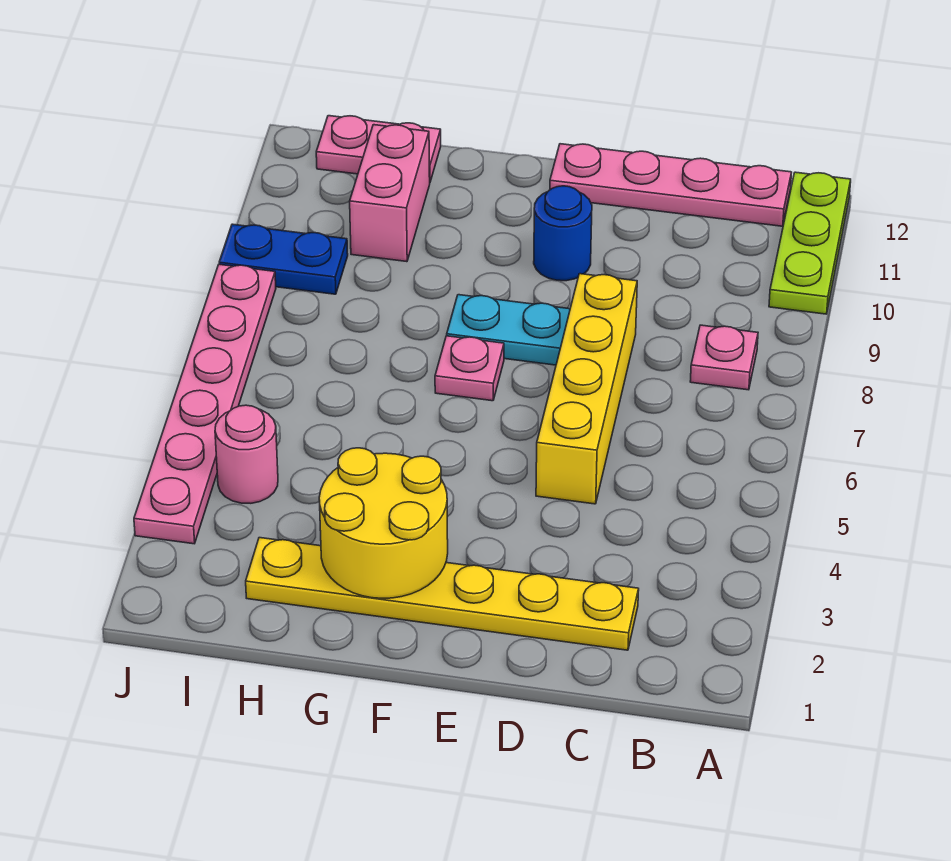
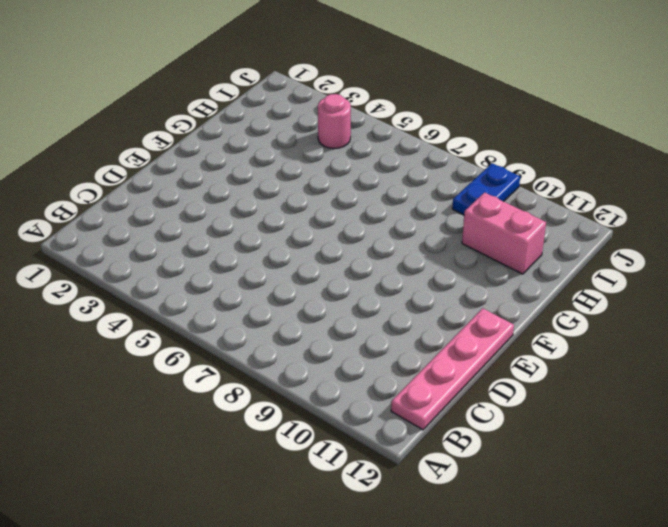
none -> lime plate A10:A12 level 1
none -> pink plate B8 level 1
none -> yellow plate C2:H2 level 1

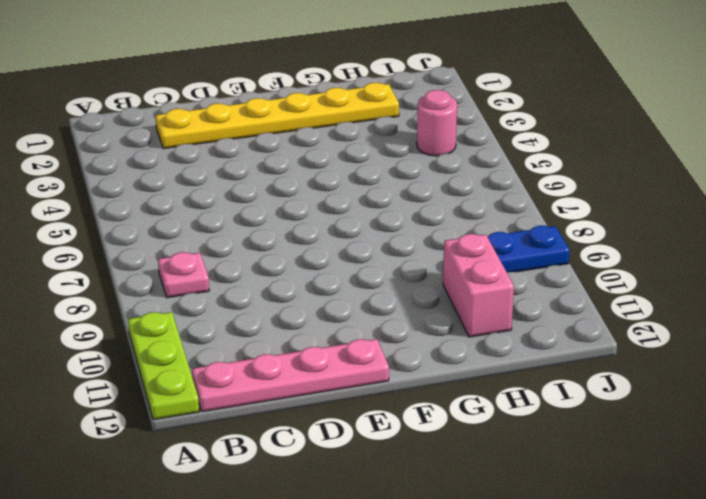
none -> yellow brick D5:D8 level 1
none -> cyan plate E8:F8 level 1
none -> blue round brick E10 level 1

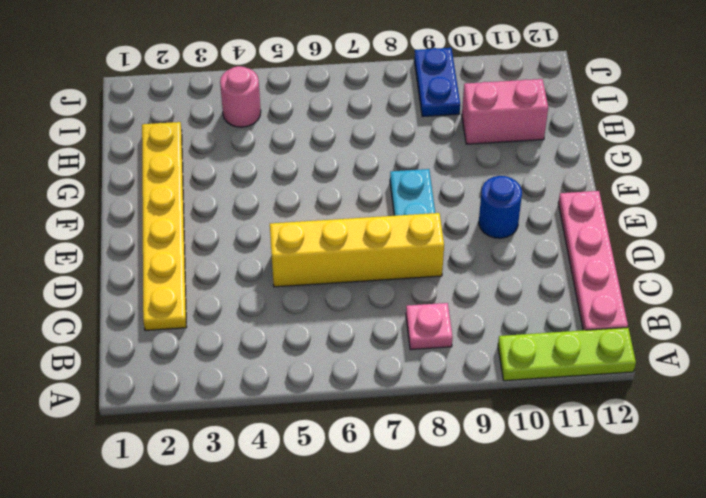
none -> pink plate F7 level 1
none -> pink plate H12:I12 level 1
none -> pink plate J3:J8 level 1

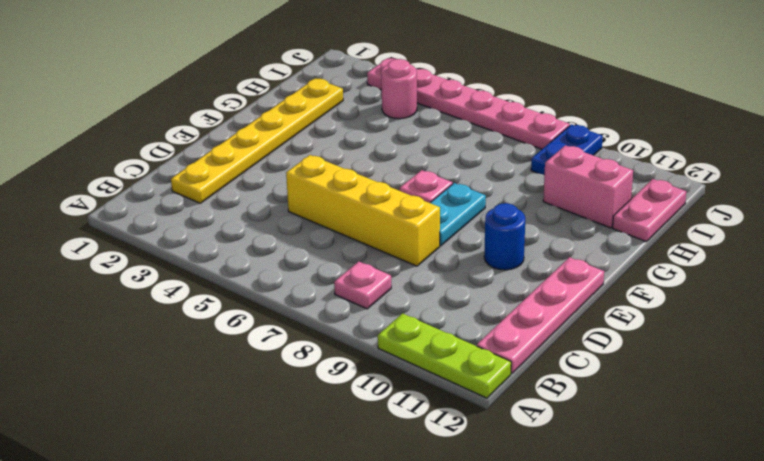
none -> yellow round brick F2:G3 level 2

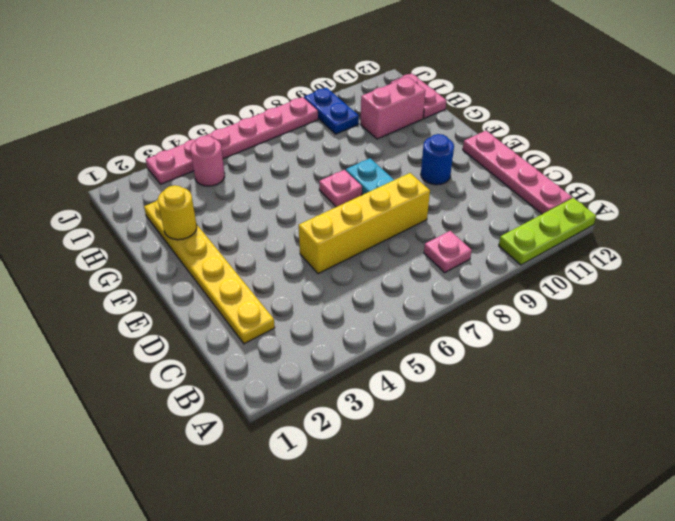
yellow round brick G2 level 2 -> yellow round brick F2:G3 level 2

